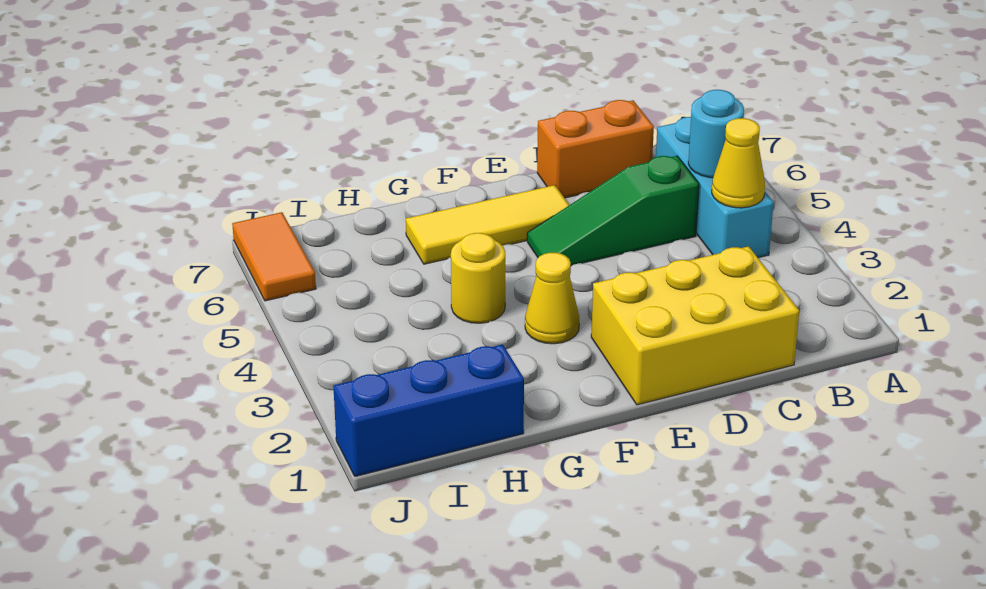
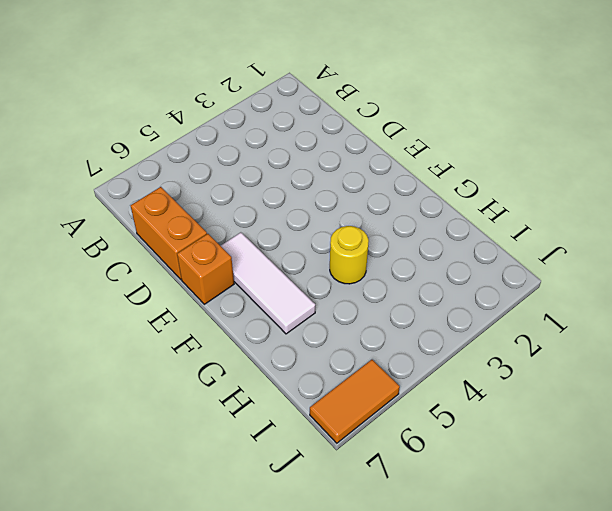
white tile E6:G6 level 1 -> yellow tile E6:G6 level 1
orange brick E7 level 1 -> none
none -> cyan brick B4:B6 level 1
none -> yellow brick C1:E2 level 1

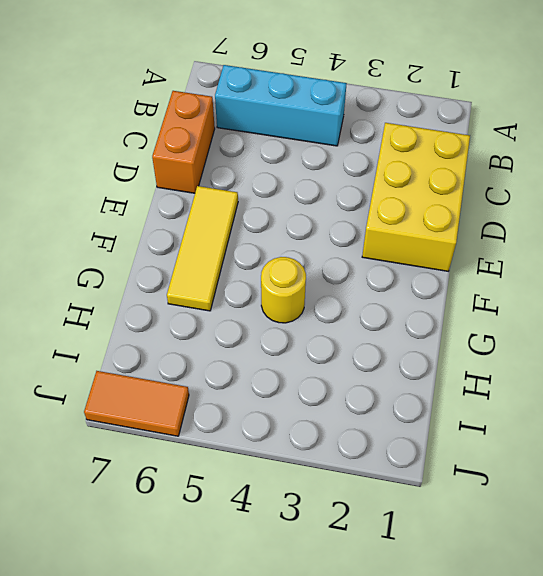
none -> green slope C5:E5 level 1 top C
none -> yellow cone F3 level 1

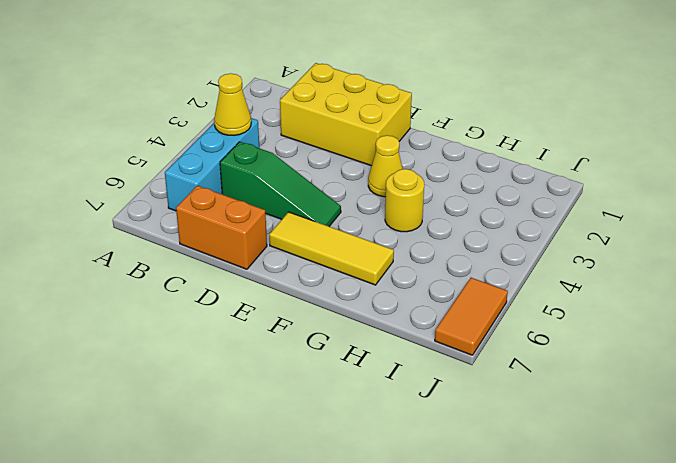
none -> blue brick H1:J1 level 1
none -> cyan round brick B5 level 2

